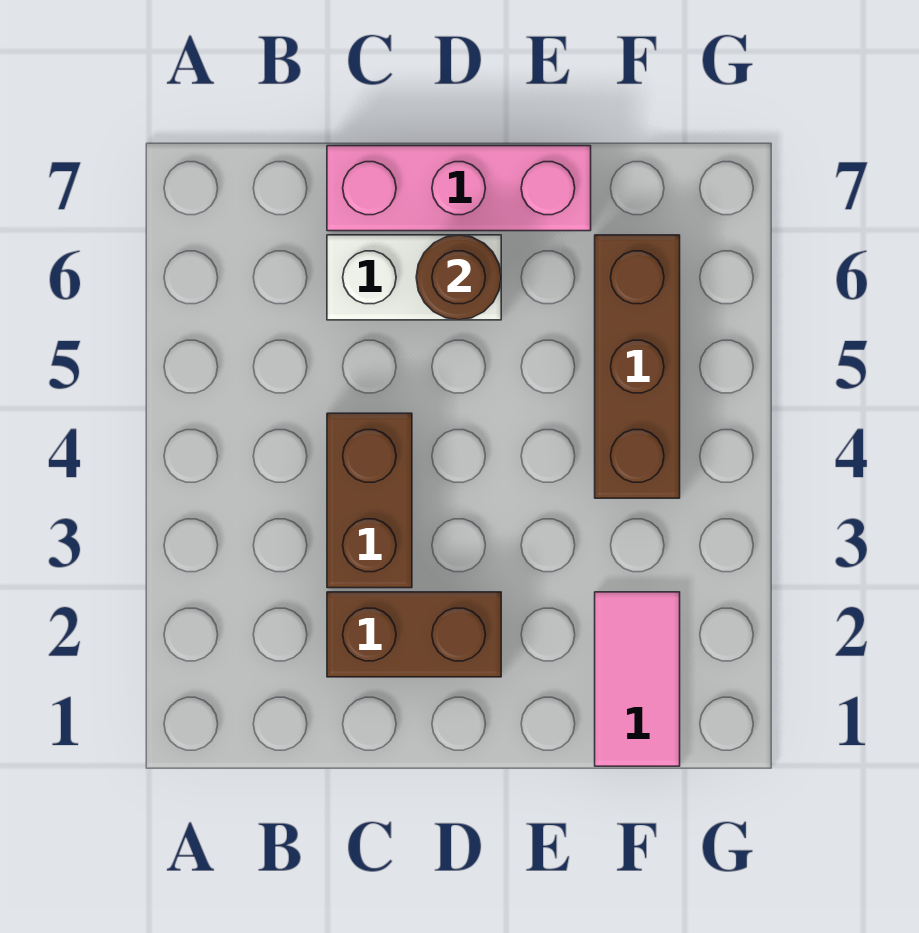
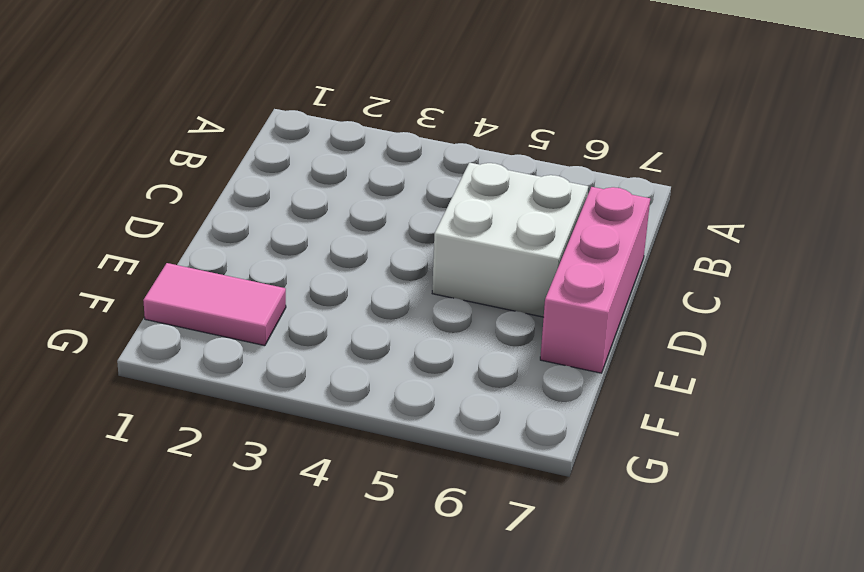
white brick C5:D6 level 1 -> white brick C6:D6 level 1
none -> brown brick C2:D2 level 1
none -> brown brick C3:C4 level 1

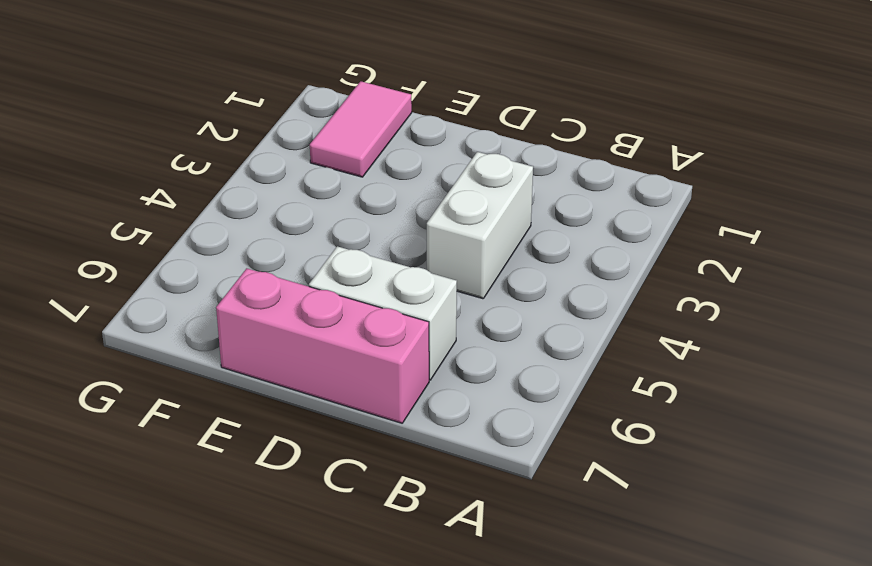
white brick C3:C4 level 1 -> brown brick C3:C4 level 1
none -> brown brick C2:D2 level 1
none -> brown brick F4:F6 level 1

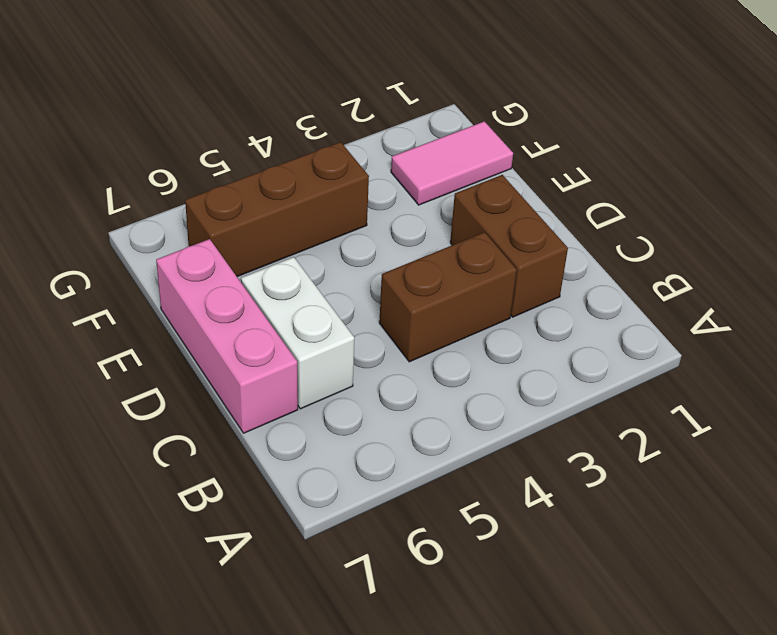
none -> brown round brick D6 level 2

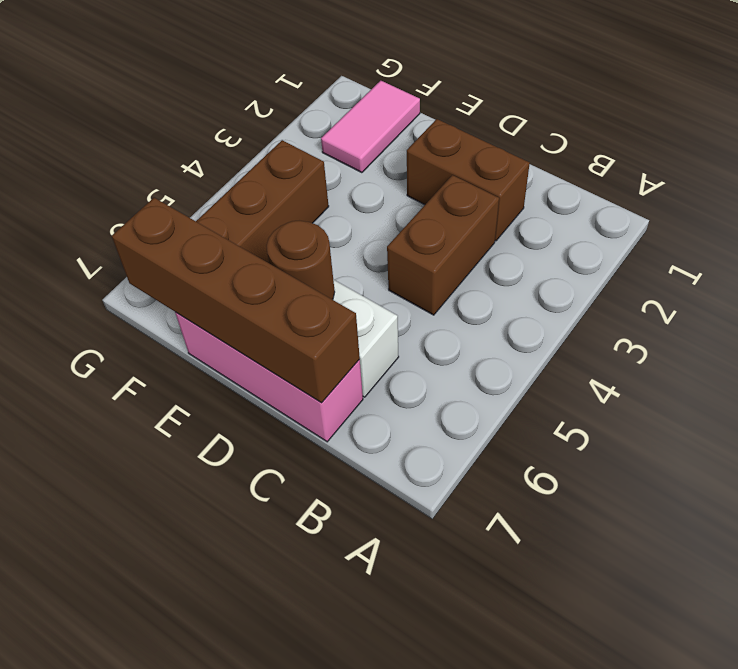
brown brick C7:F7 level 2 -> none

